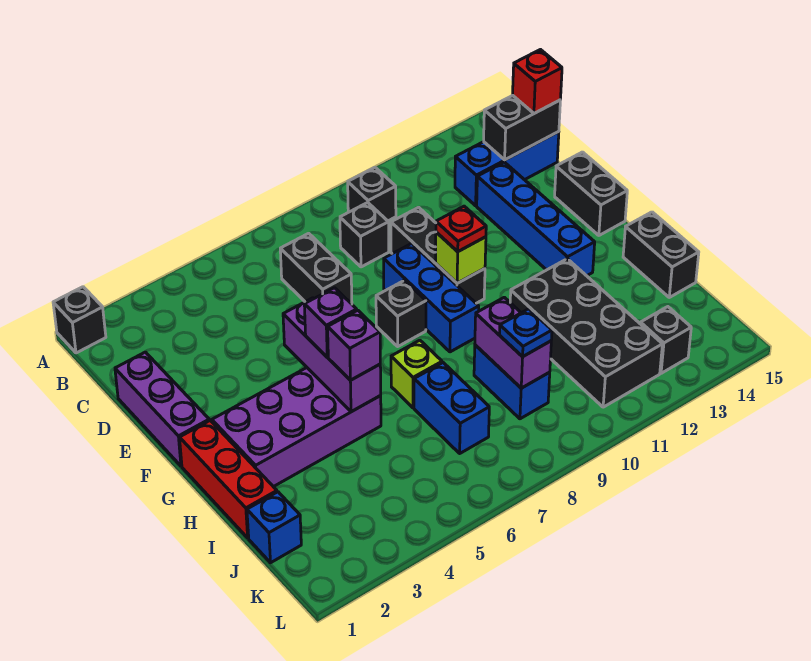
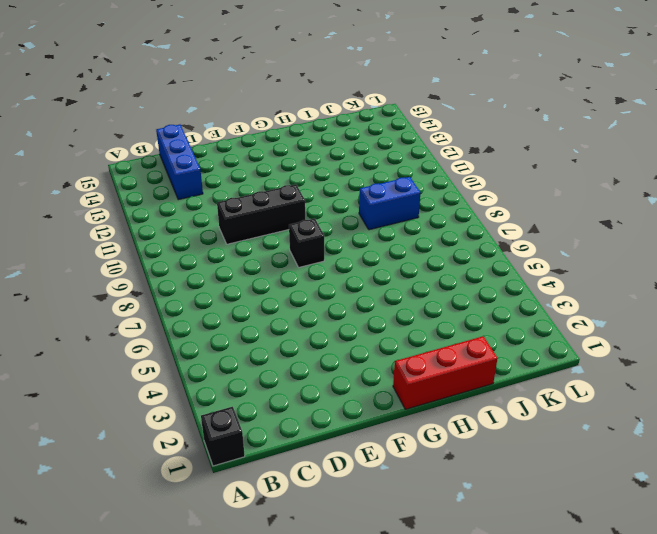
none -> black brick B10 level 1
none -> black brick C7:D7 level 1
none -> black brick C9 level 1

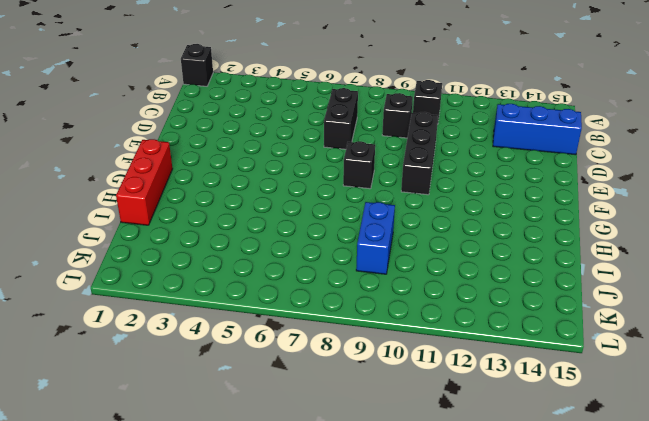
none -> purple brick D1:F1 level 1
none -> blue brick D13:G13 level 1
none -> blue brick E9:G9 level 1

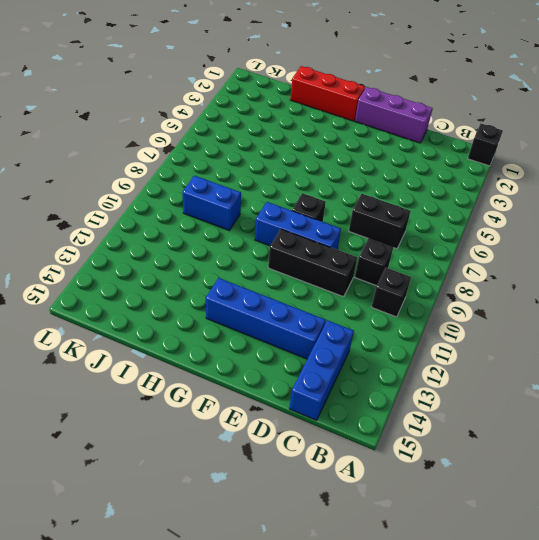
none -> black brick E15:F15 level 1
none -> purple brick G2:H5 level 1
none -> lime brick H7 level 1

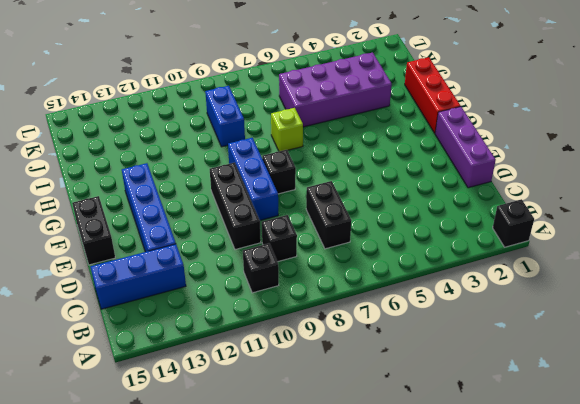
purple brick I3:J6 level 1 -> purple brick G2:H5 level 1
none -> black brick H11:K12 level 1
none -> black brick H15:I15 level 1
none -> blue brick I7:J7 level 1

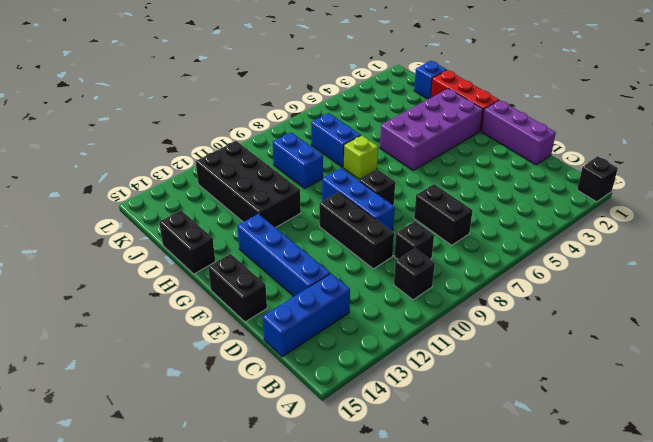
none -> black brick K13 level 1
none -> black brick C14:C15 level 2
none -> purple brick F5:H5 level 2

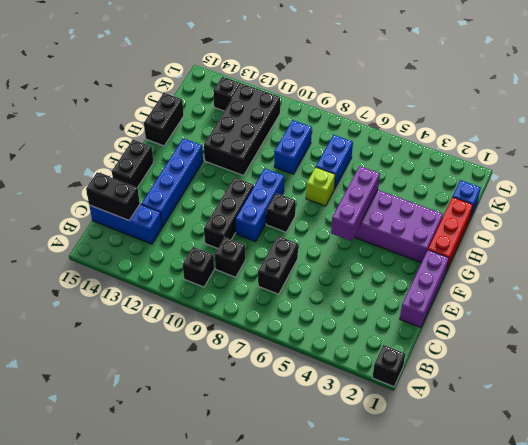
none -> lime brick F10 level 2
none -> purple brick I9:J9 level 2
none -> red brick C15 level 3

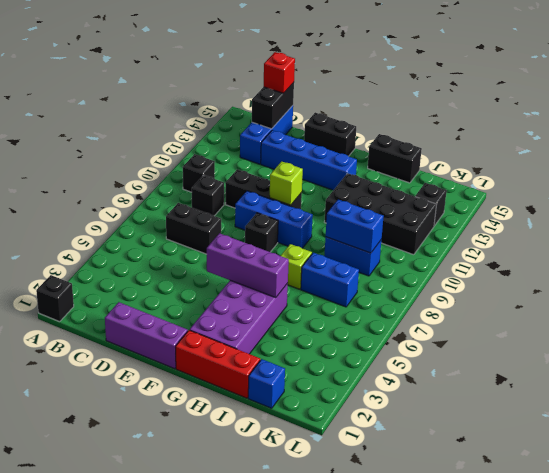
blue brick I9:J9 level 2 -> purple brick I9:J9 level 2
none -> red plate F10 level 3
none -> purple brick G5 level 3
none -> purple brick H5 level 3

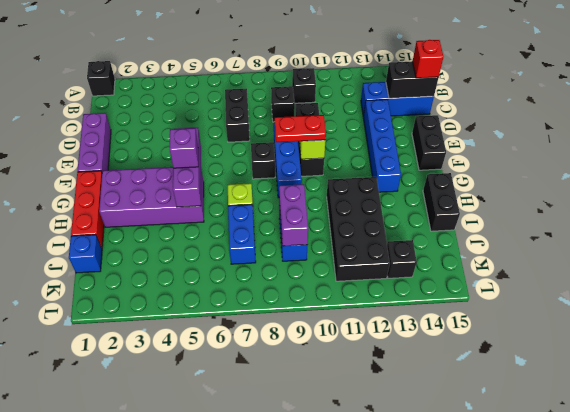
red plate F9:F10 level 3 -> red plate F10 level 3
none -> purple brick H5 level 3
none -> blue plate J9 level 3

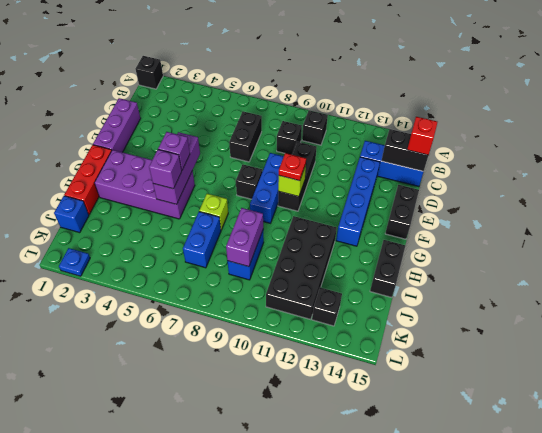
blue plate L2 level 1 -> blue plate J9 level 3

